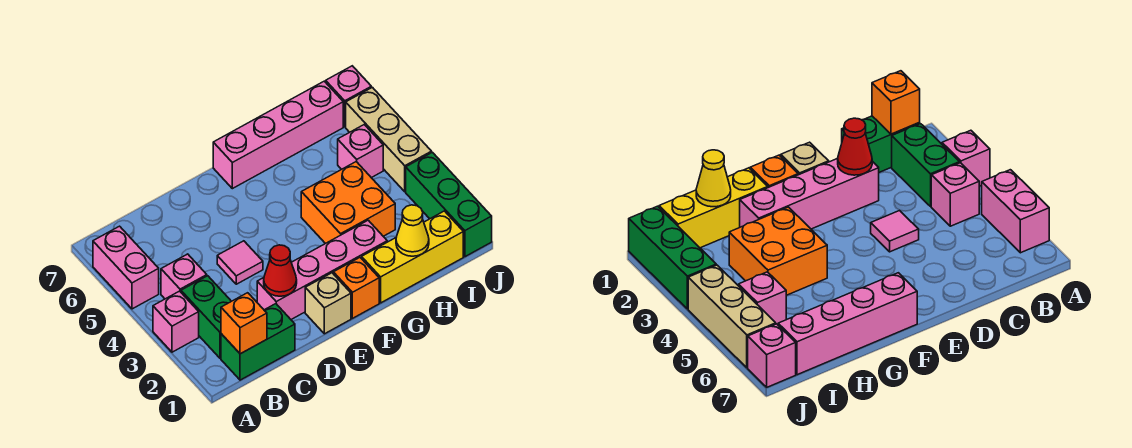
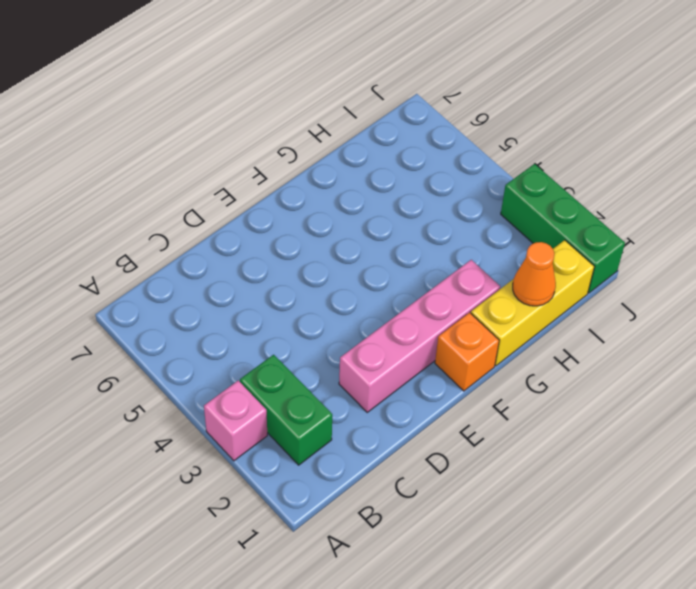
orange cone H1 level 2 -> yellow cone H1 level 2
none -> pink brick A5:A6 level 1
none -> green brick B1:C1 level 1
none -> pink brick B4 level 1

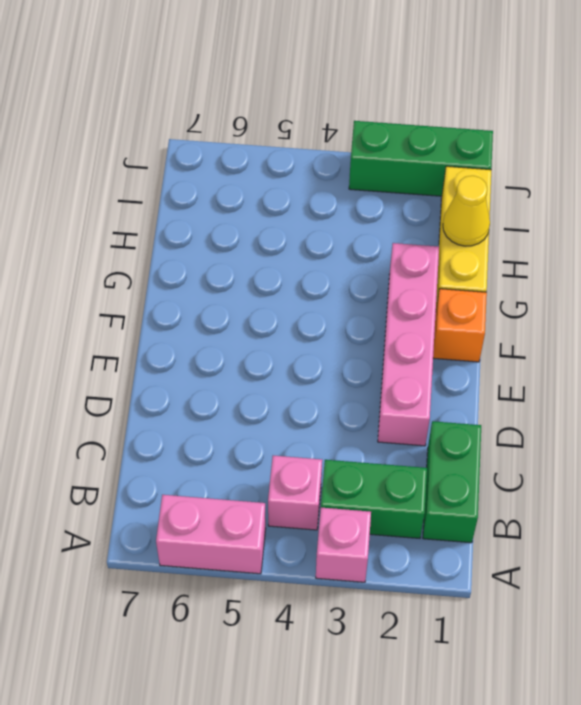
none -> pink tile D4 level 1
none -> tan brick E1 level 1
none -> pink brick F7:I7 level 1

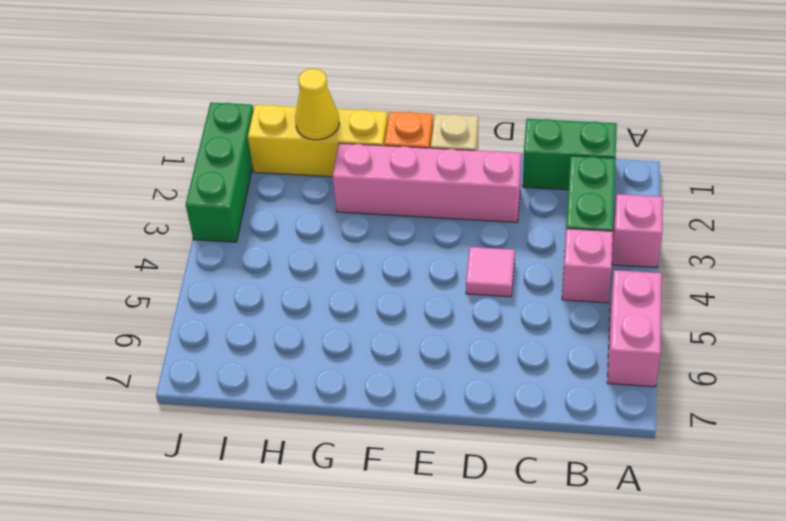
none -> pink brick F7:I7 level 1
none -> orange brick G3:H4 level 1
none -> pink brick I5 level 1

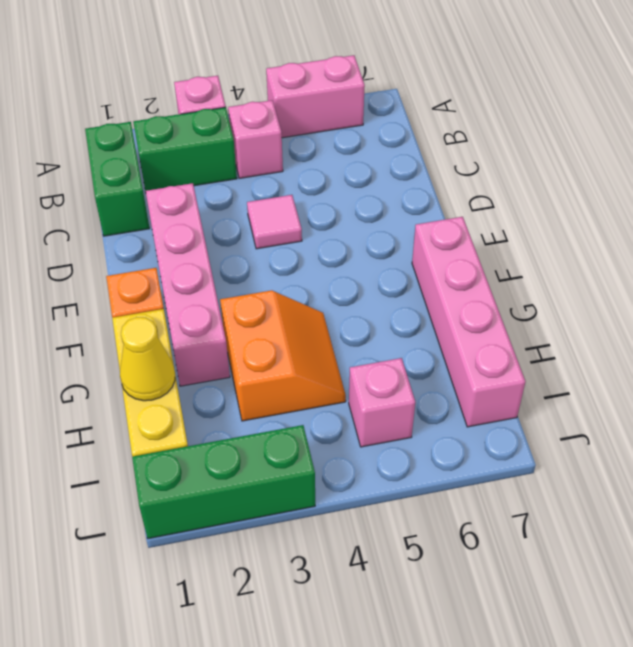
orange slope G3:H4 level 1 top 3 -> orange brick G3:H4 level 1
none -> tan brick E1 level 1
none -> tan brick J4:J6 level 1
none -> pink brick J7 level 1

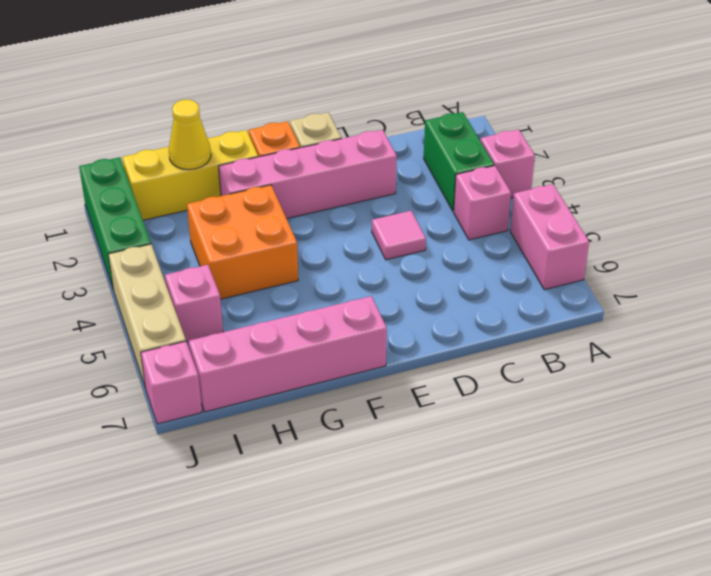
none -> green brick B1:C1 level 1
none -> orange brick B1 level 2
none -> red cone D2 level 2

